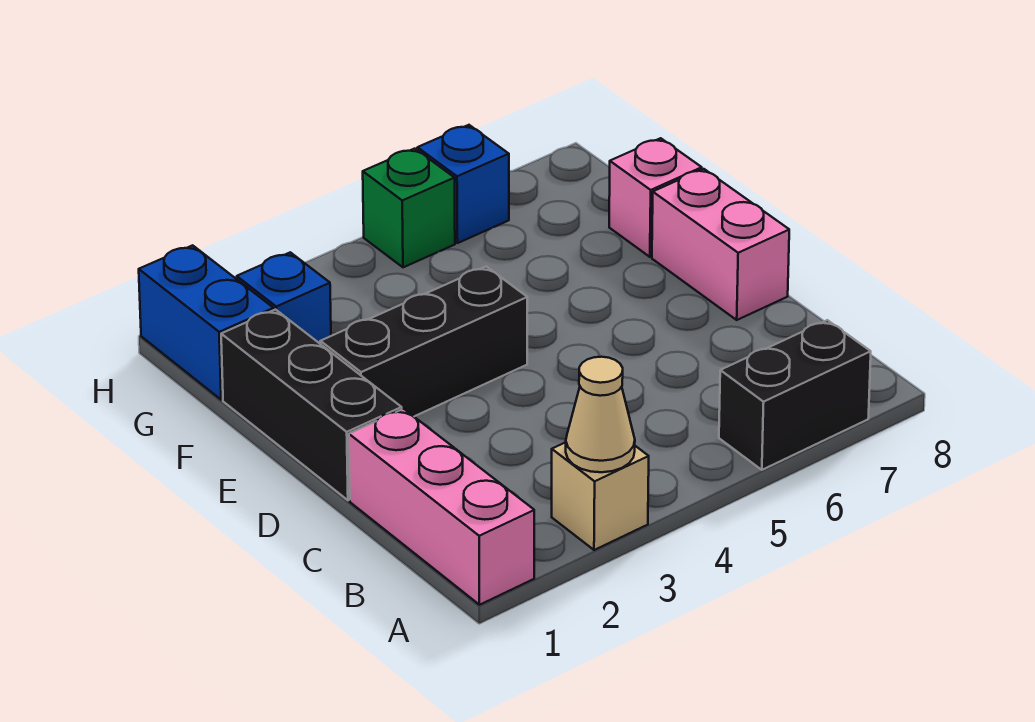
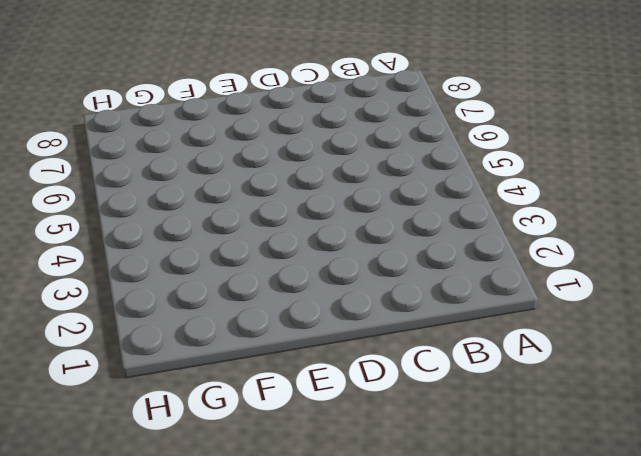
none -> pink brick A1:C1 level 1
none -> tan brick A3 level 1
none -> black brick A6:A7 level 1

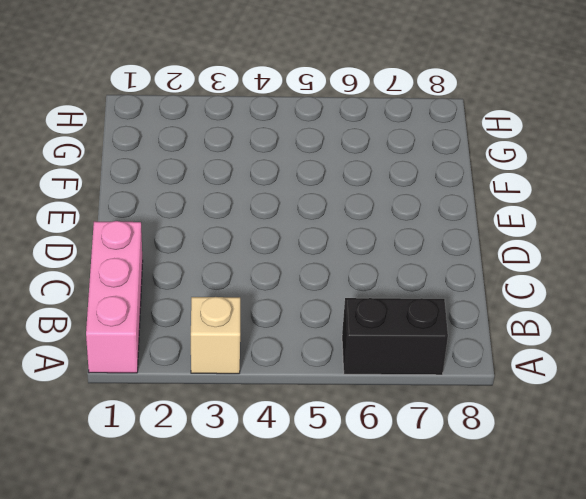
none -> black brick D1:F1 level 1
none -> pink brick D8:E8 level 1
none -> black brick E2:E4 level 1

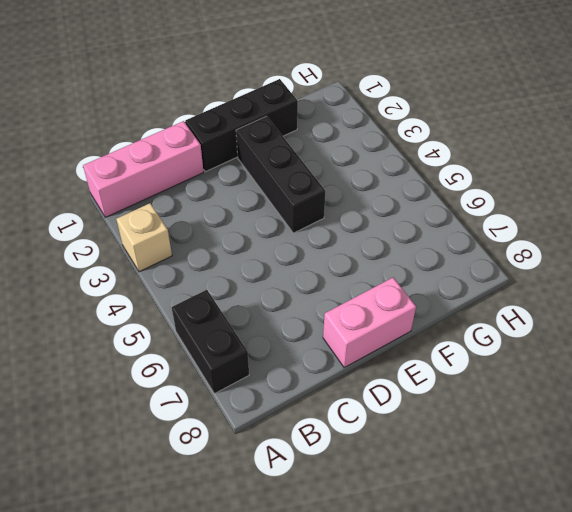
none -> pink brick F8 level 1
none -> blue brick G1:H1 level 1
none -> blue brick G2 level 1

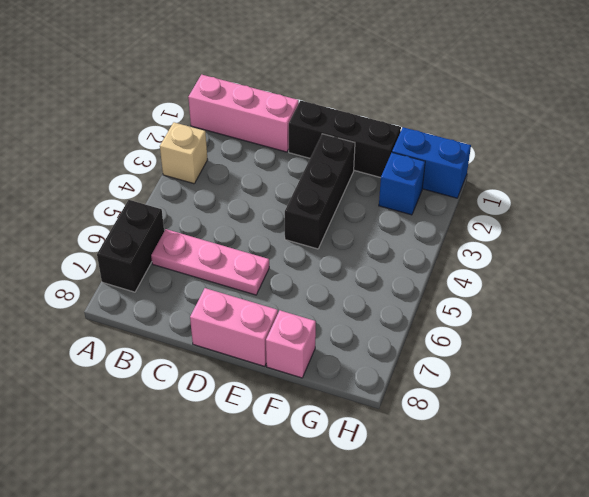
pink plate B6:D6 level 1 -> none
none -> green brick H5 level 1
none -> blue brick H6 level 1
none -> tan cone A3 level 2

